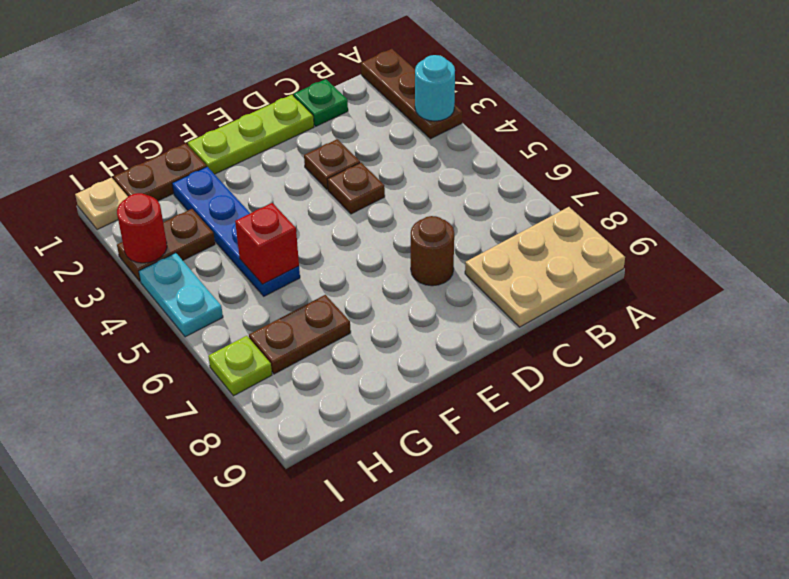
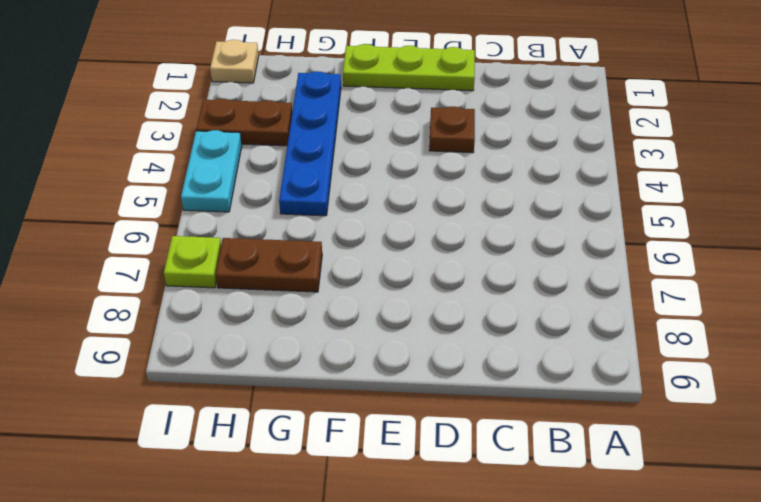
none -> brown plate A1:A3 level 1
none -> tan plate A8:C9 level 1
none -> green plate C1 level 1

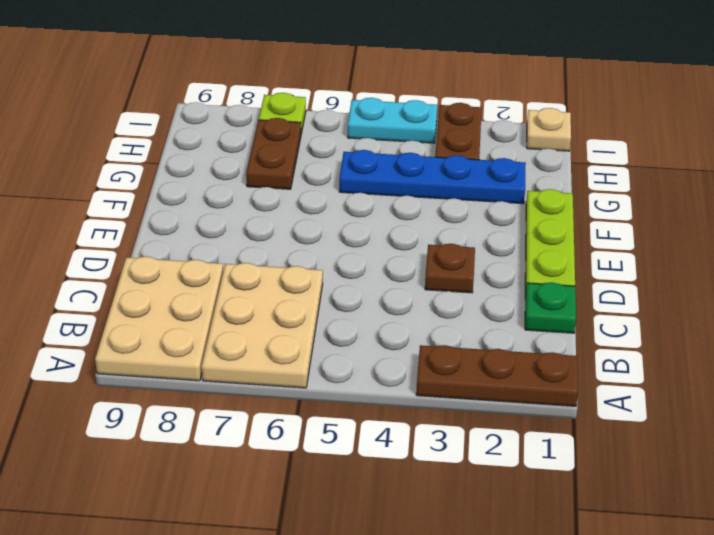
tan plate A6:C7 level 1 -> none
none -> brown plate D4 level 1
none -> brown round brick D7 level 1
none -> brown plate G1:H1 level 1

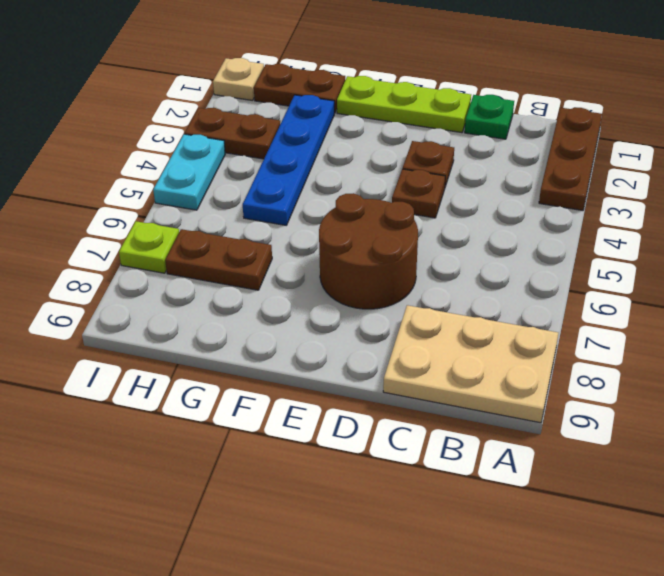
brown round brick D6:E7 level 1 -> brown round brick D7 level 1
none -> cyan round brick A3 level 2
none -> red brick G5 level 2
none -> red round brick I3 level 2

